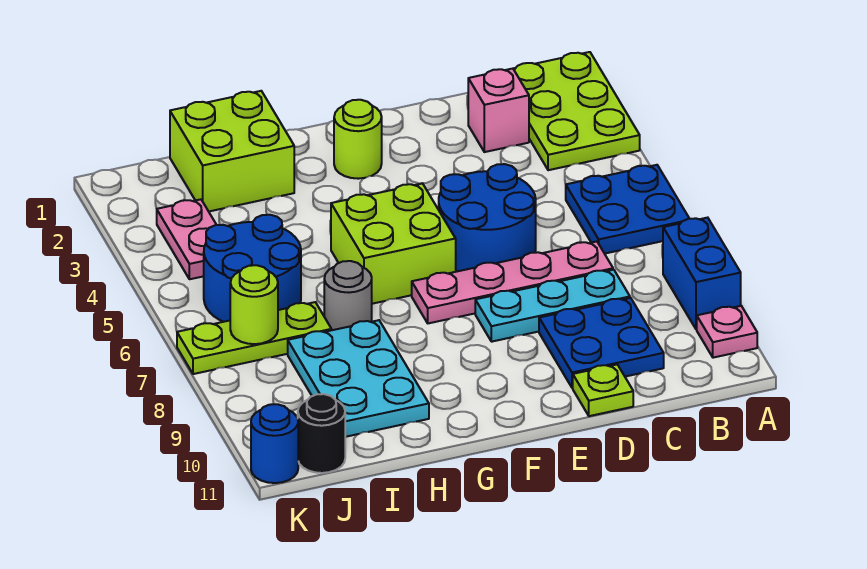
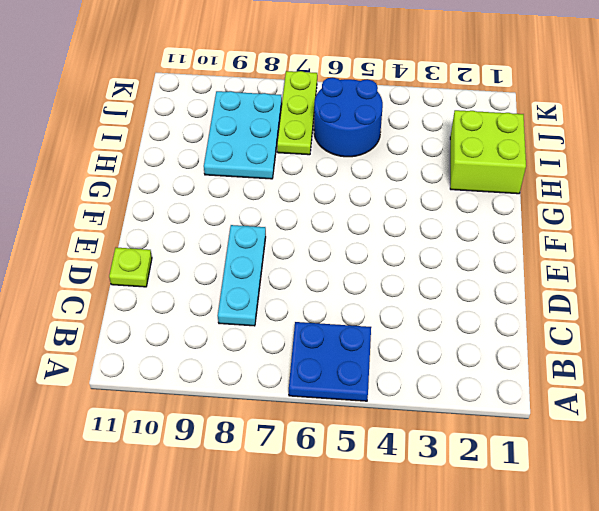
cyan plate H8:J9 level 1 -> cyan plate H8:I10 level 1
none -> lime plate A1:B3 level 1
none -> blue brick A8:A9 level 1
none -> pink plate A10 level 1

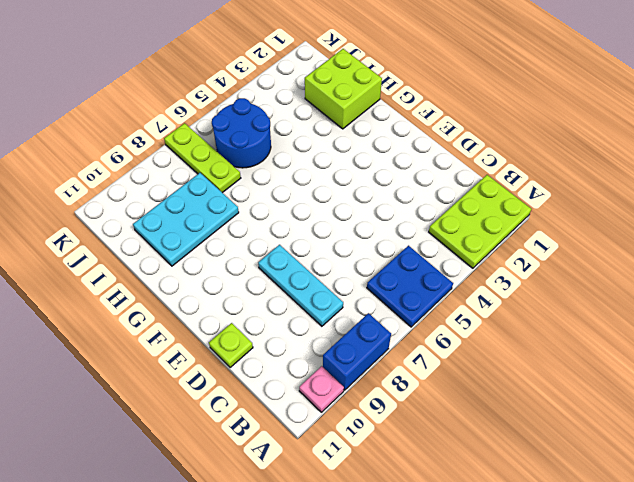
none -> pink brick C2 level 1
none -> pink plate C7:F7 level 1
none -> blue plate C9:D10 level 1

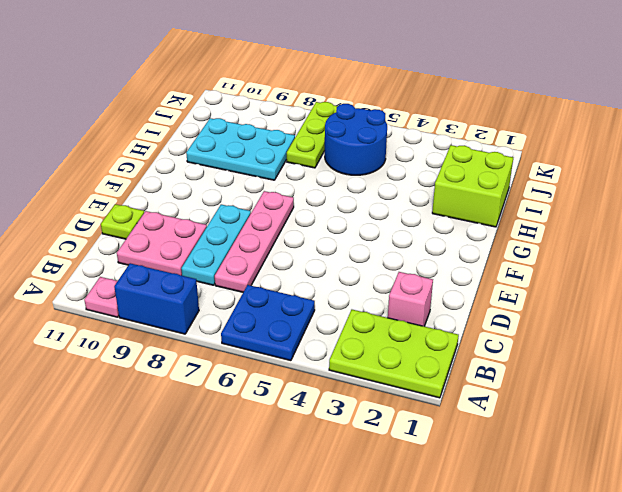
pink plate C9:D10 level 1 -> blue plate C9:D10 level 1
none -> blue round brick D5:E6 level 1
none -> lime round brick F2 level 1
none -> lime brick F5:G6 level 1

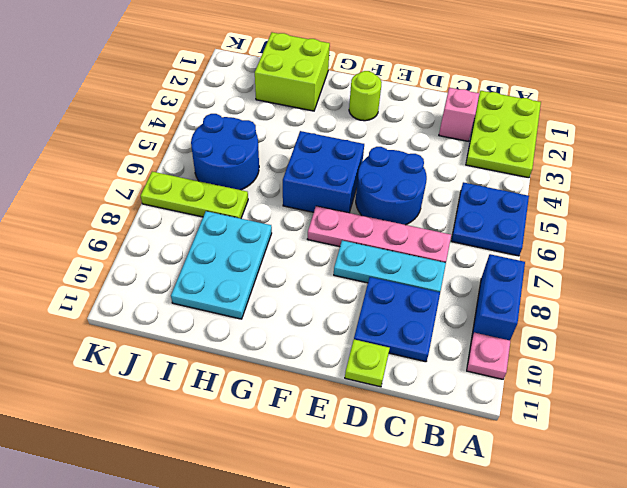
blue brick F5:G6 level 1 -> lime brick F5:G6 level 1
none -> grey round brick H7 level 1
none -> pink plate J3:J4 level 1
none -> black round brick J11 level 1

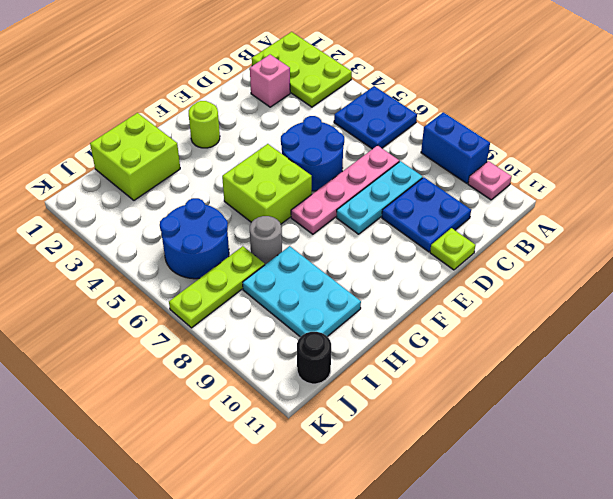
none -> pink plate J3:J4 level 1
none -> blue round brick K11 level 1
none -> lime round brick J7 level 2

